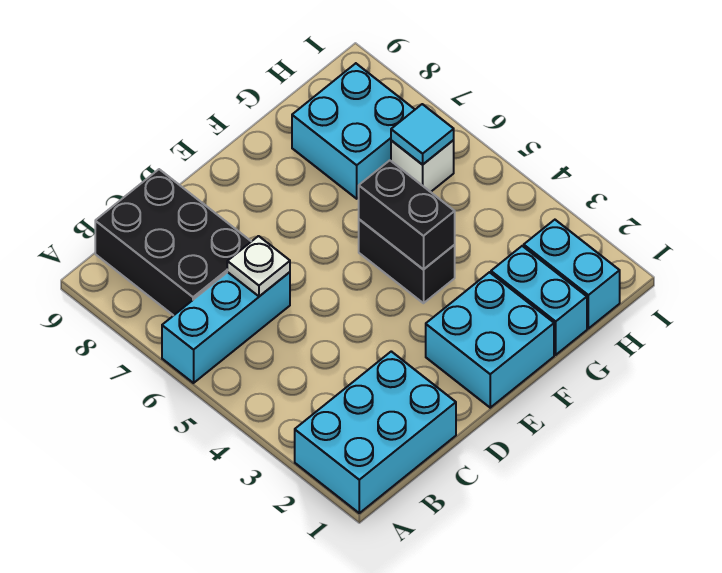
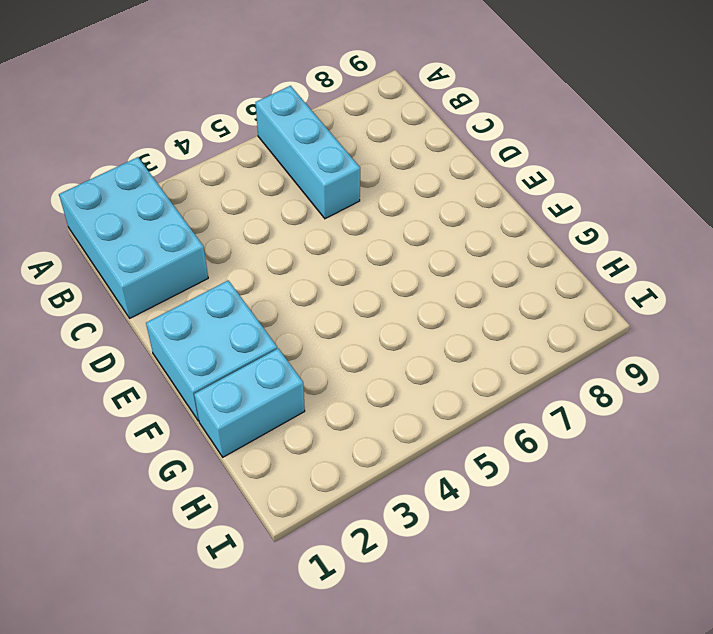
none -> black brick B7:C9 level 1
none -> black brick F4:F5 level 1
none -> cyan brick G7:H8 level 1

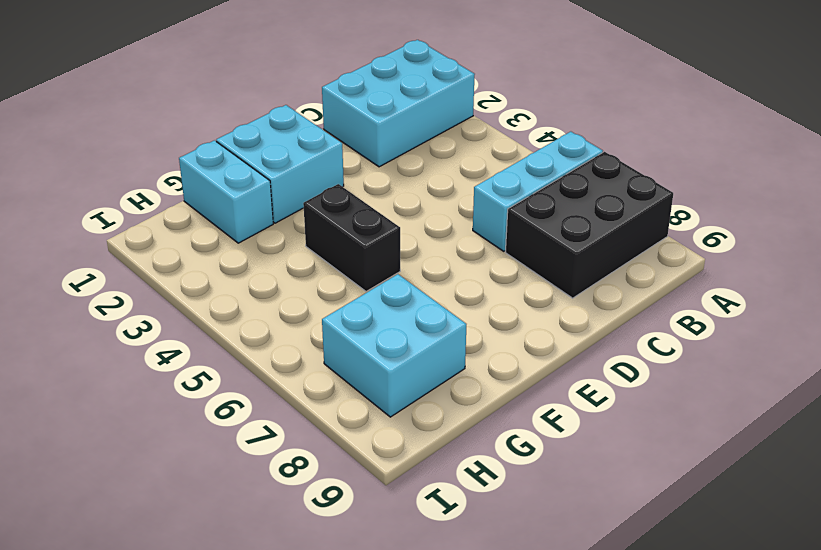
black brick A7:C8 level 1 -> black brick B7:C9 level 1
none -> cyan brick H1:H2 level 1
none -> white brick H6 level 1
none -> white plate C6 level 2

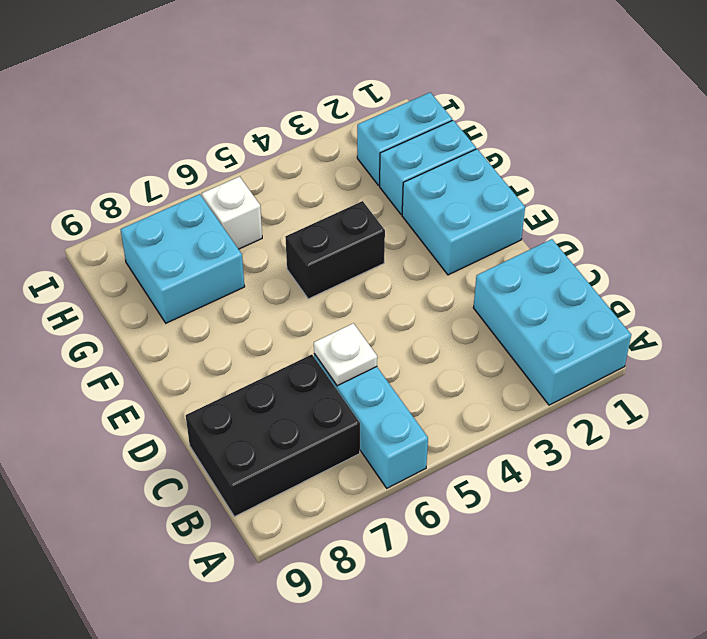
none -> black brick F4:F5 level 2
none -> cyan tile H6 level 2

